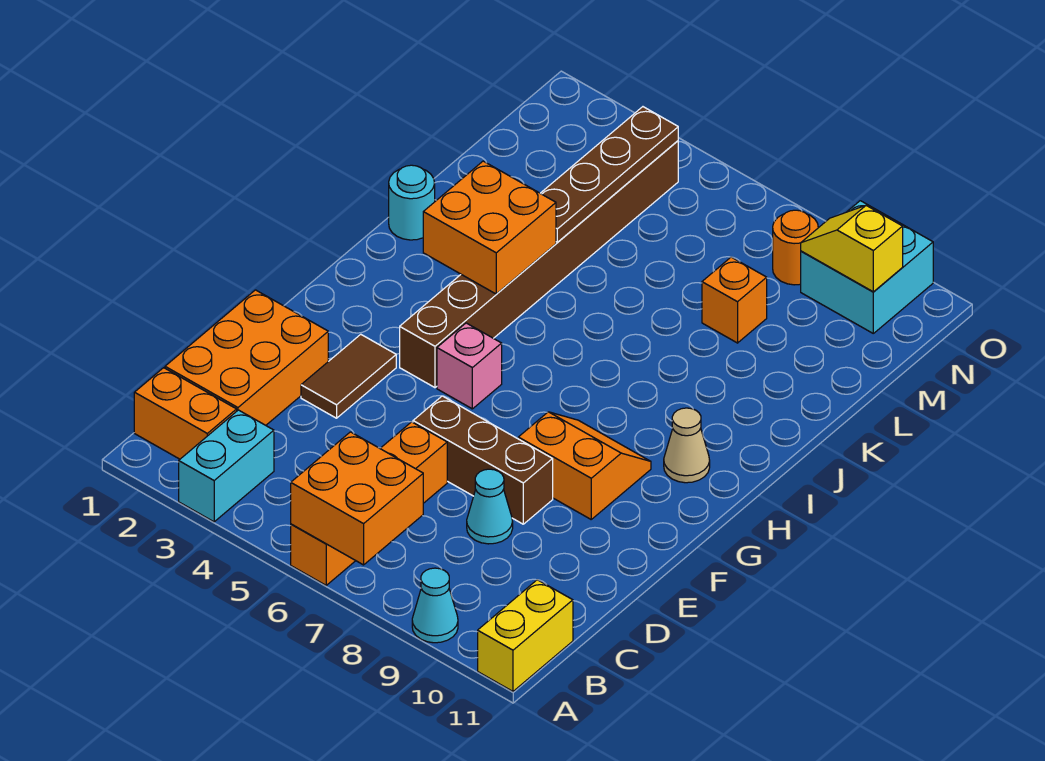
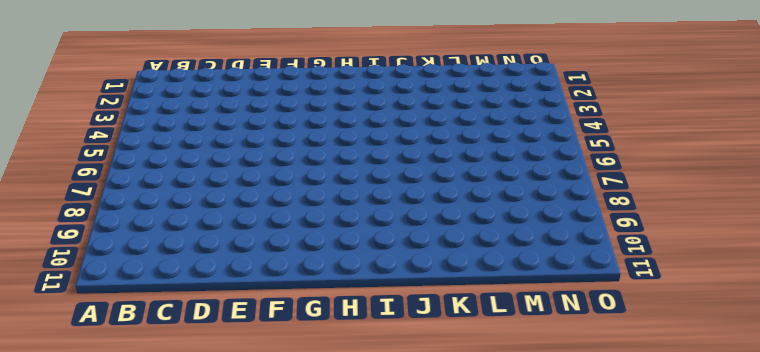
none -> cyan brick A3:B3 level 1
none -> orange brick A6:D6 level 1
none -> cyan cone A9 level 1

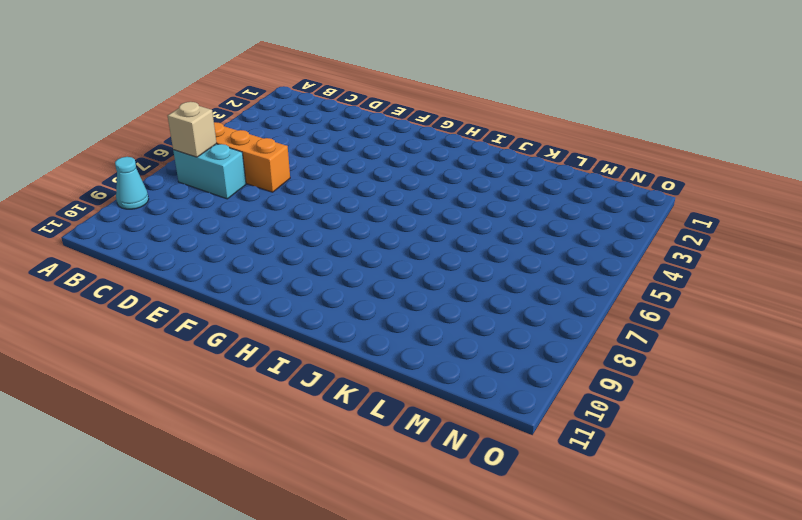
cyan brick B7:C7 level 1 -> cyan brick A3:B3 level 1
tan brick B7 level 2 -> orange brick A6:B7 level 2
none -> yellow brick A11:B11 level 1
none -> orange brick B1:B2 level 1
none -> orange brick C1:E2 level 1

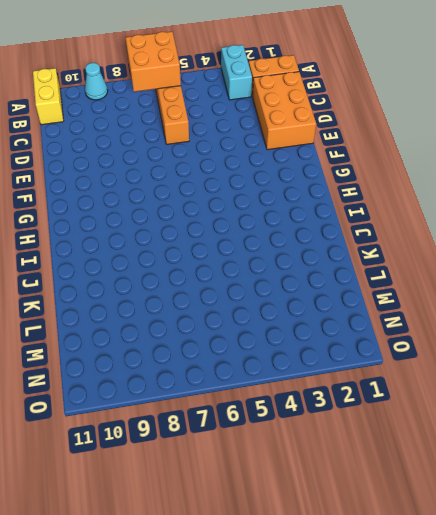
none -> cyan cone D8 level 1
none -> brown tile E3:F3 level 1
none -> brown brick E6:E8 level 1

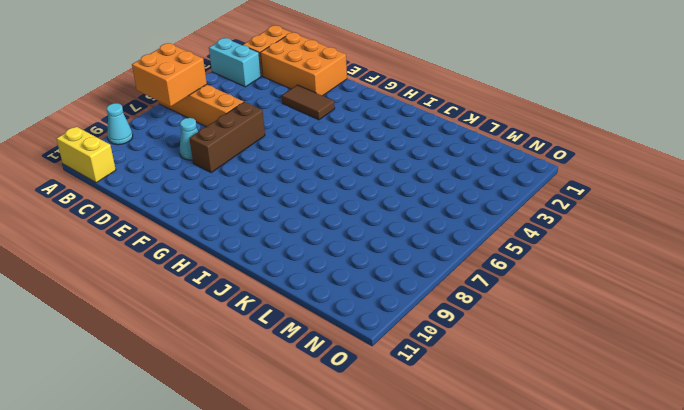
none -> orange slope F8:G9 level 1 top F
none -> brown brick G4:N4 level 1
none -> pink brick G5 level 1

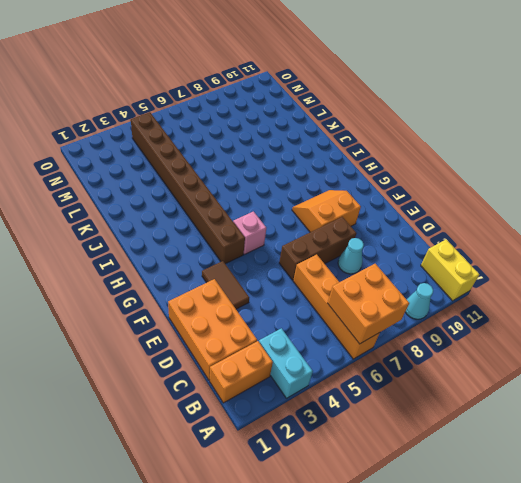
none -> tan cone H10 level 1
none -> cyan round brick J1 level 1
none -> orange brick L8 level 1

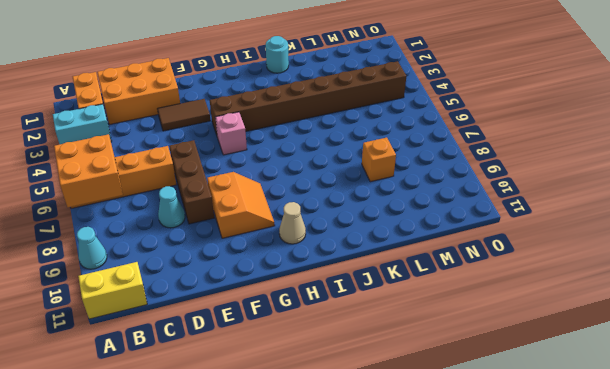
none -> orange round brick N8 level 1
none -> cyan brick N9:O10 level 1
none -> orange brick I3:J4 level 2

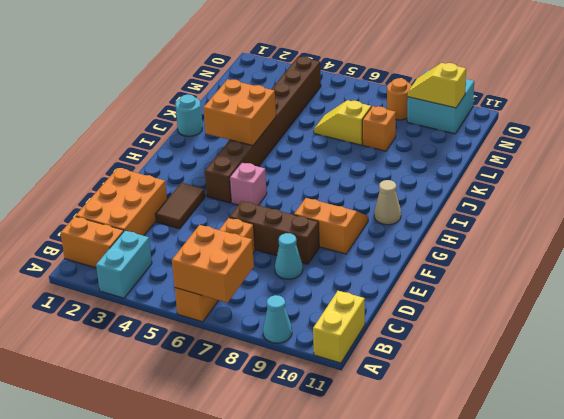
yellow slope L6:L7 level 1 top 7 -> none
none -> brown plate K4:N4 level 2

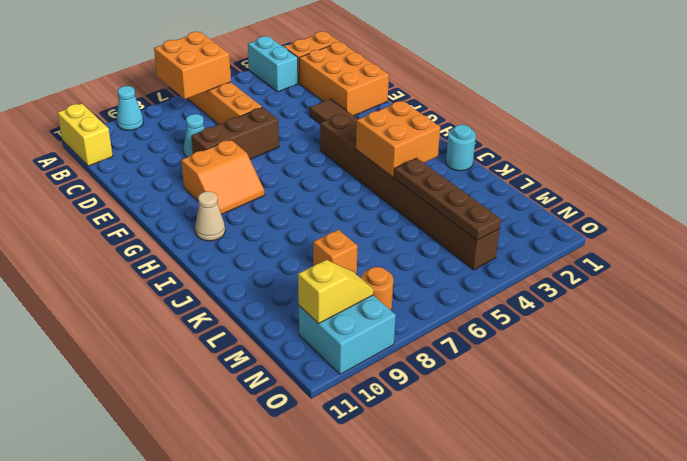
none -> pink brick G5 level 1

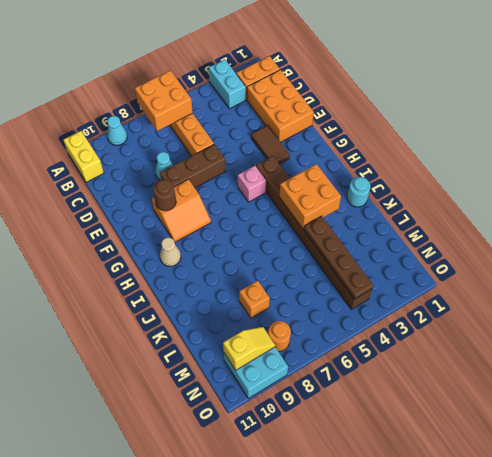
brown round brick F9 level 2 -> none

